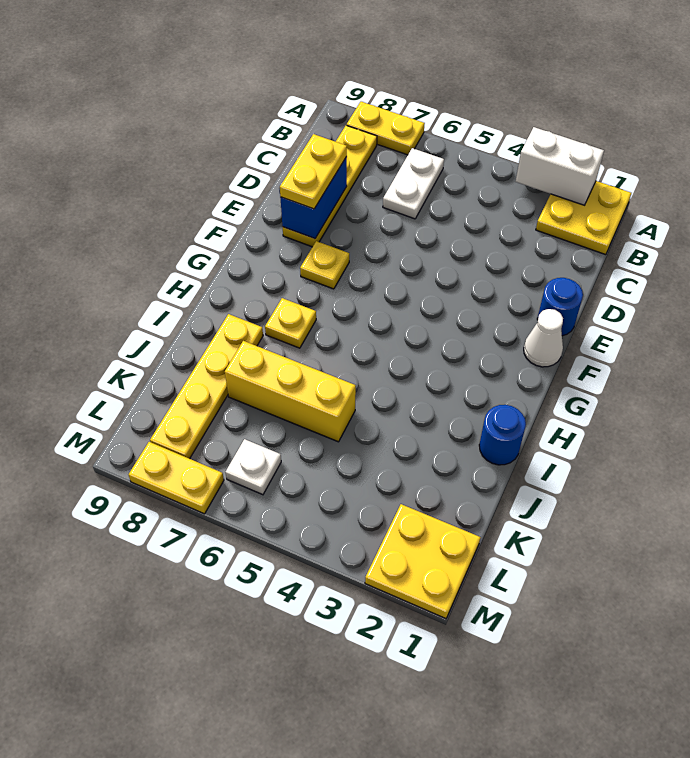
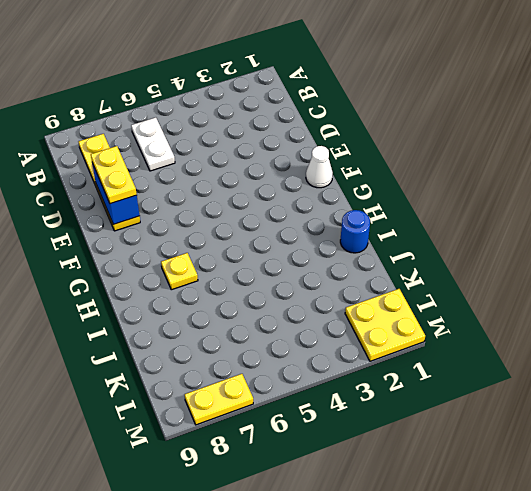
none -> yellow plate A1:B2 level 1
none -> yellow plate A7:A8 level 1
none -> blue round brick E1 level 1

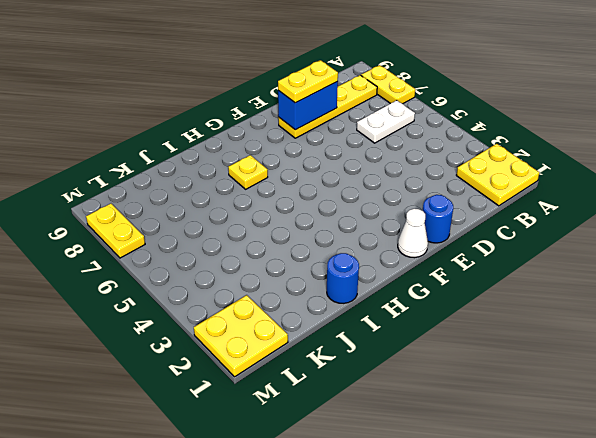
none -> yellow plate F7 level 1
none -> yellow plate I8:L8 level 1
none -> yellow brick J5:J7 level 1

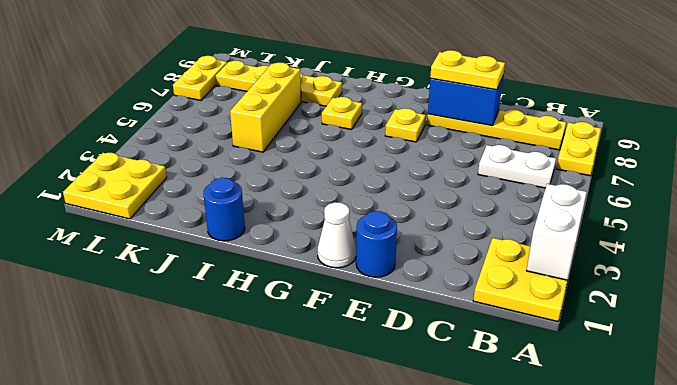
none -> white plate L6 level 1

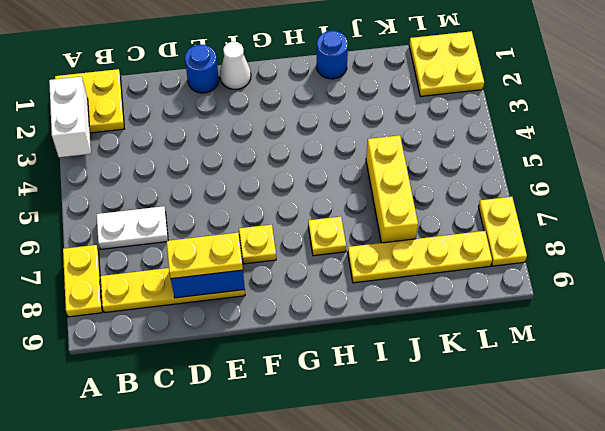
none -> white plate L6 level 1

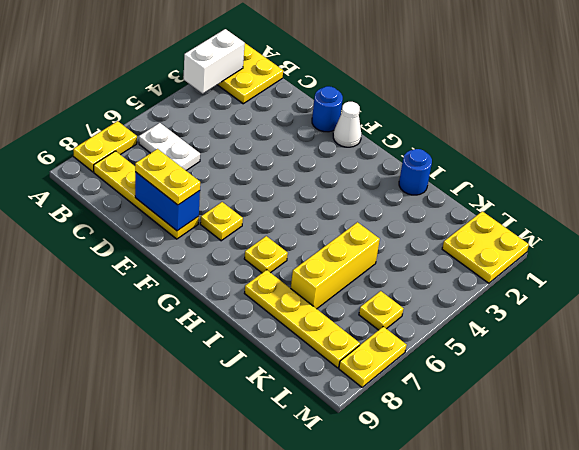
yellow plate L6 level 1 -> white plate L6 level 1

